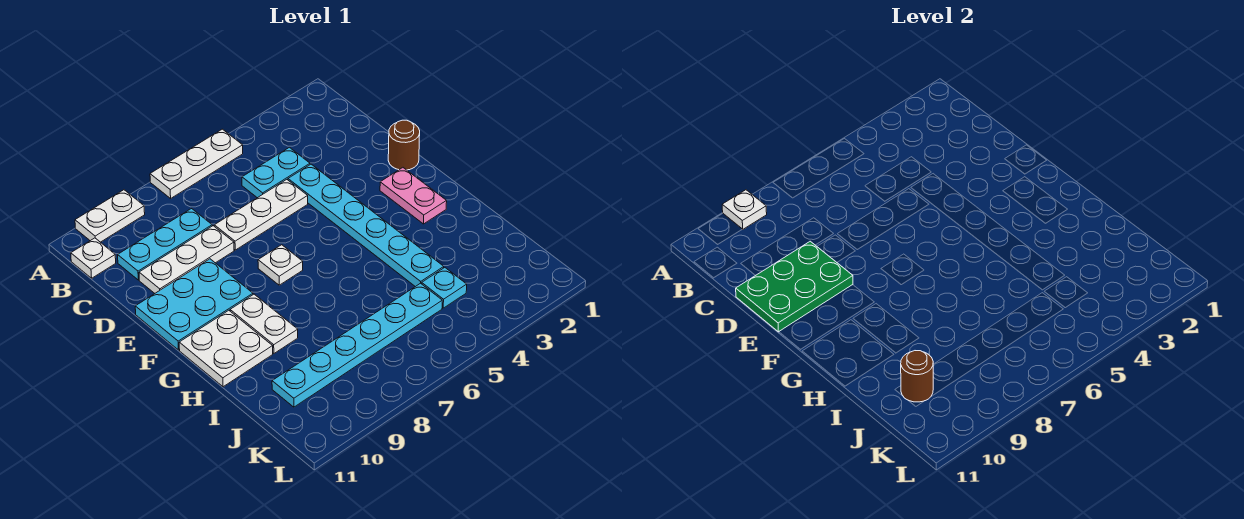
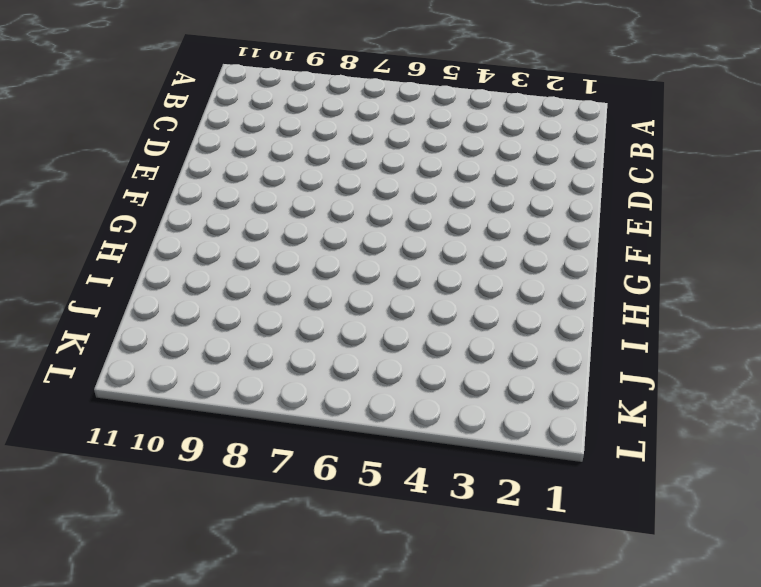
none -> white plate A5:A7 level 1
none -> white plate A9:A10 level 1
none -> white plate B11 level 1

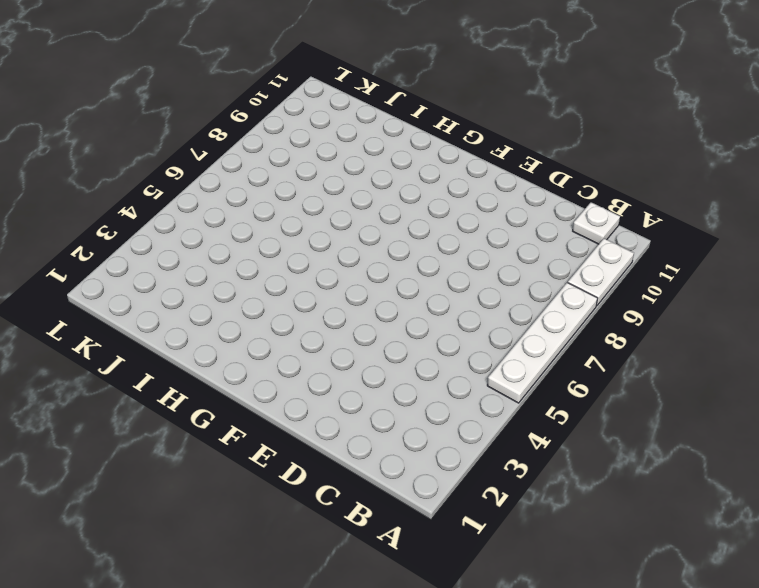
white plate A5:A8 level 1 -> white plate A5:A7 level 1
none -> cyan plate C4:C5 level 1
none -> cyan plate C8:C10 level 1
none -> cyan plate D4:I4 level 1

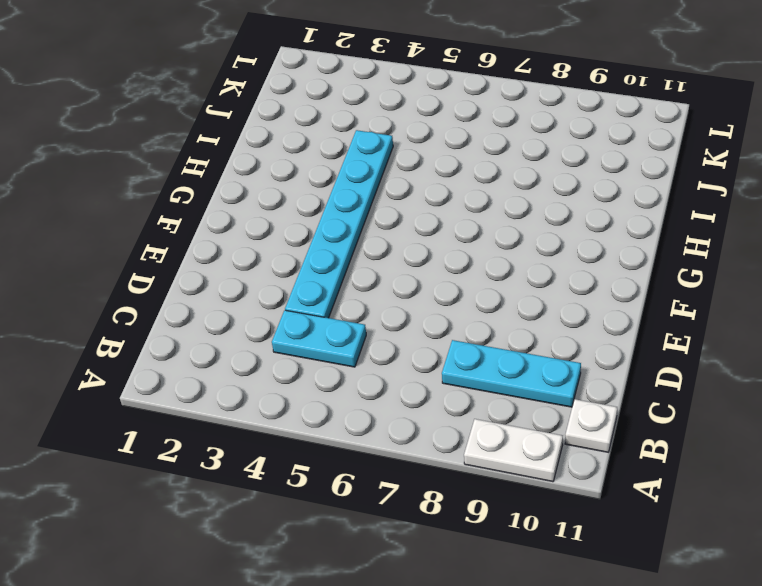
none -> white plate A5:A7 level 1
none -> white plate D5:D7 level 1
none -> white plate D8:D10 level 1

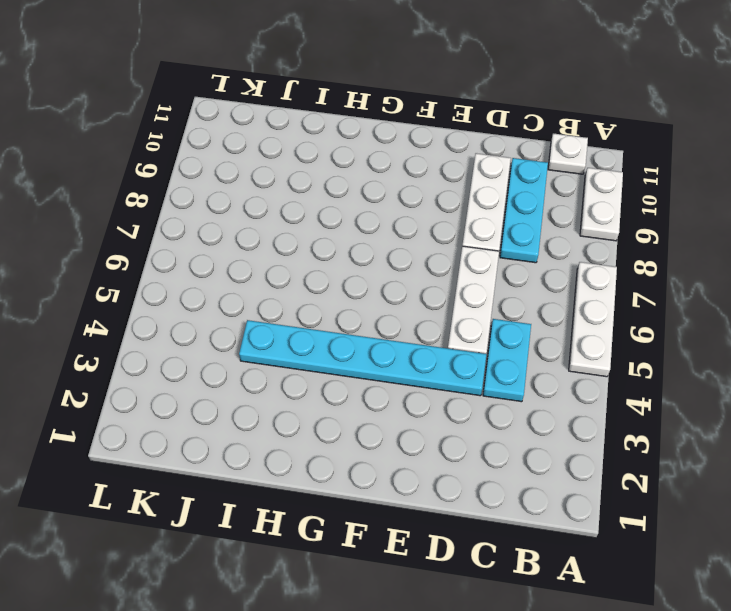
none -> brown round brick E1 level 1
none -> cyan plate E9:F11 level 1
none -> pink plate F2:G2 level 1

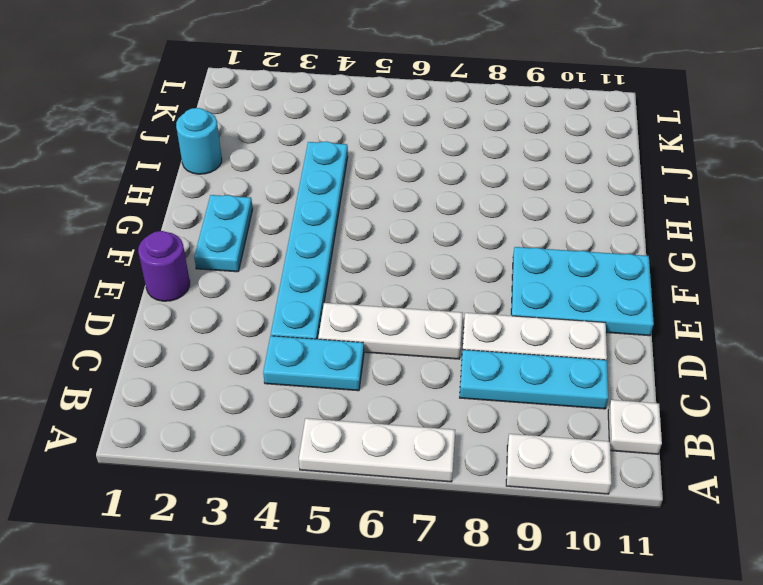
purple round brick E1 level 1 -> brown round brick E1 level 1
cyan plate F2:G2 level 1 -> pink plate F2:G2 level 1
cyan round brick I1 level 1 -> none
none -> white plate F7 level 1
none -> white plate G9:H9 level 1
none -> white plate G10:H11 level 1

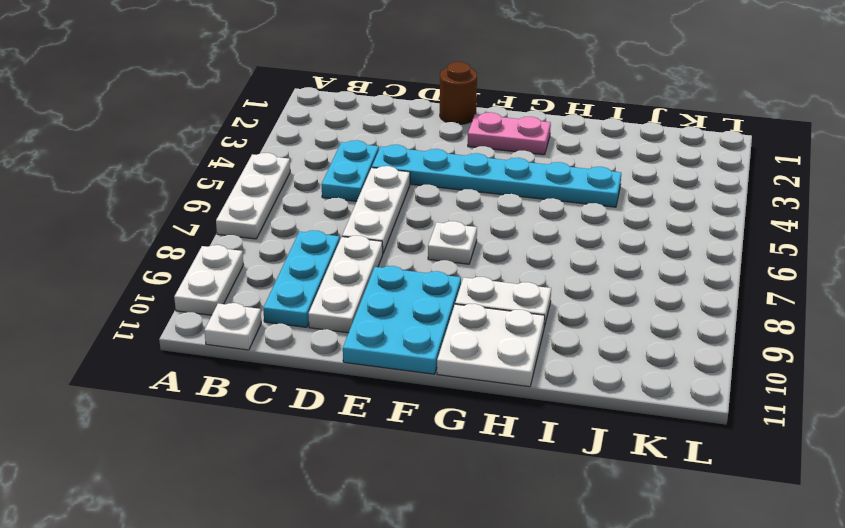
none -> cyan plate J4 level 1
none -> cyan plate J5:J10 level 1
none -> white plate A9 level 2

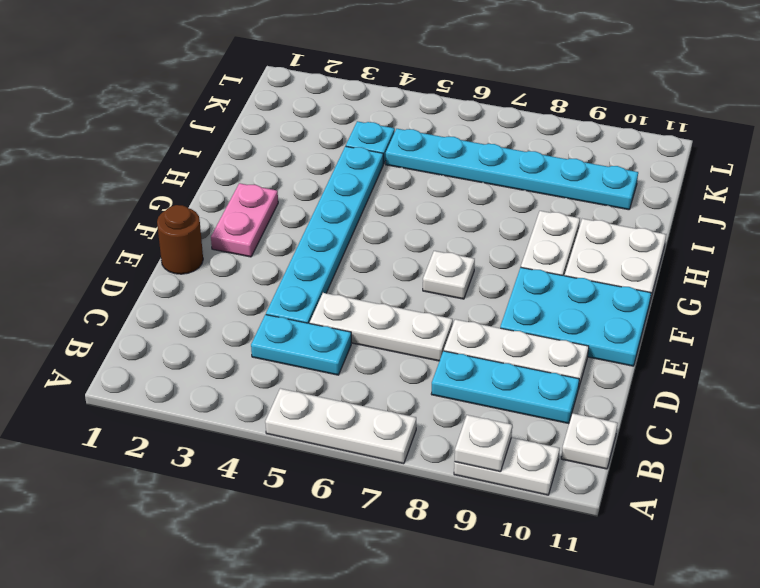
none -> green plate D9:E11 level 2
none -> brown round brick J10 level 2

